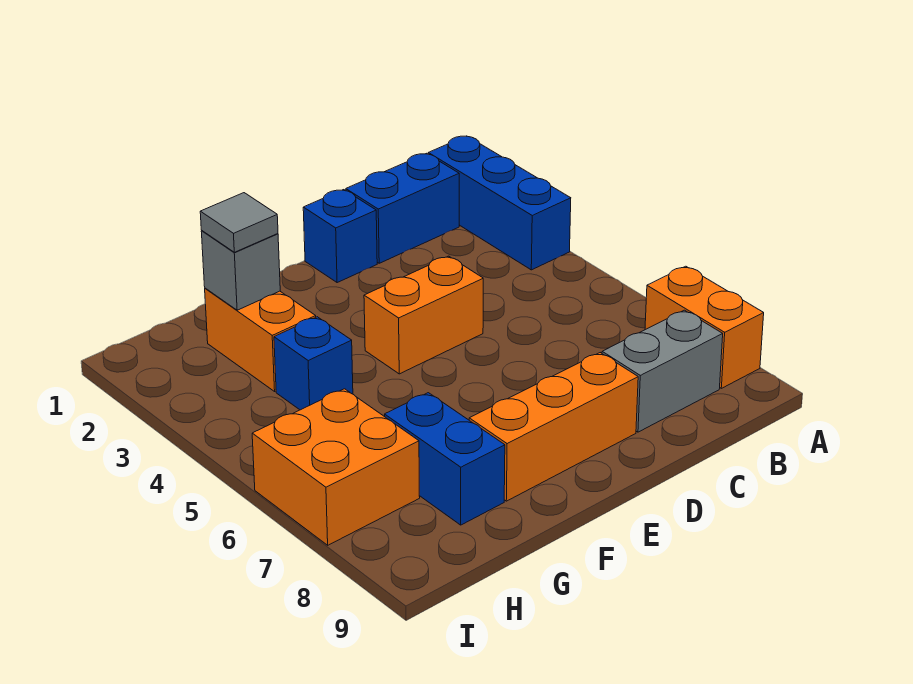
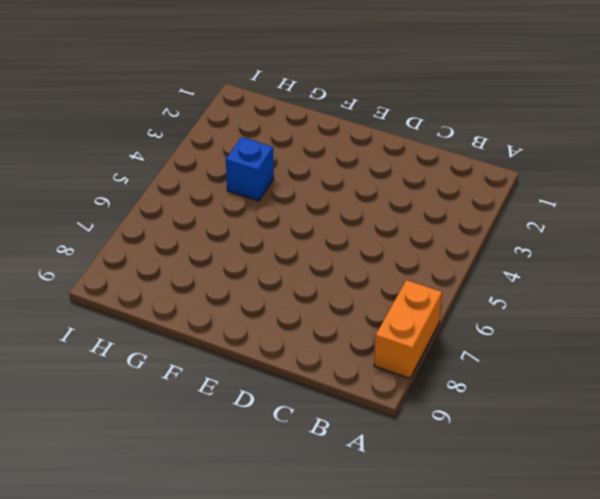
none -> blue brick A1:A3 level 1
none -> blue brick B1:C1 level 1
none -> grey brick B8:C8 level 1

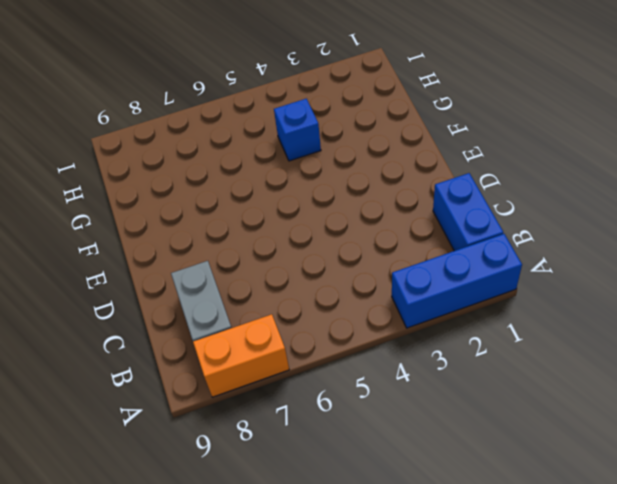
none -> blue brick D1 level 1
none -> orange brick D4:E4 level 1
none -> orange brick D8:F8 level 1

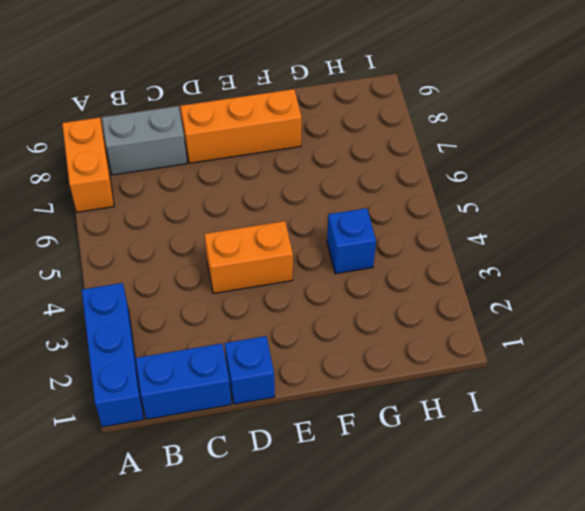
none -> orange brick G2:G3 level 1
none -> blue brick G7:G8 level 1
none -> orange brick H6:I7 level 1

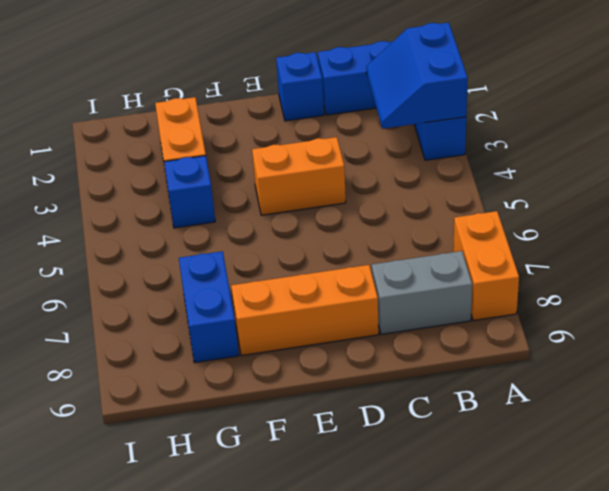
blue slope A2:B3 level 2 top A -> none
none -> orange brick H6:I7 level 1
none -> grey brick G2 level 2
none -> grey tile G2 level 3

